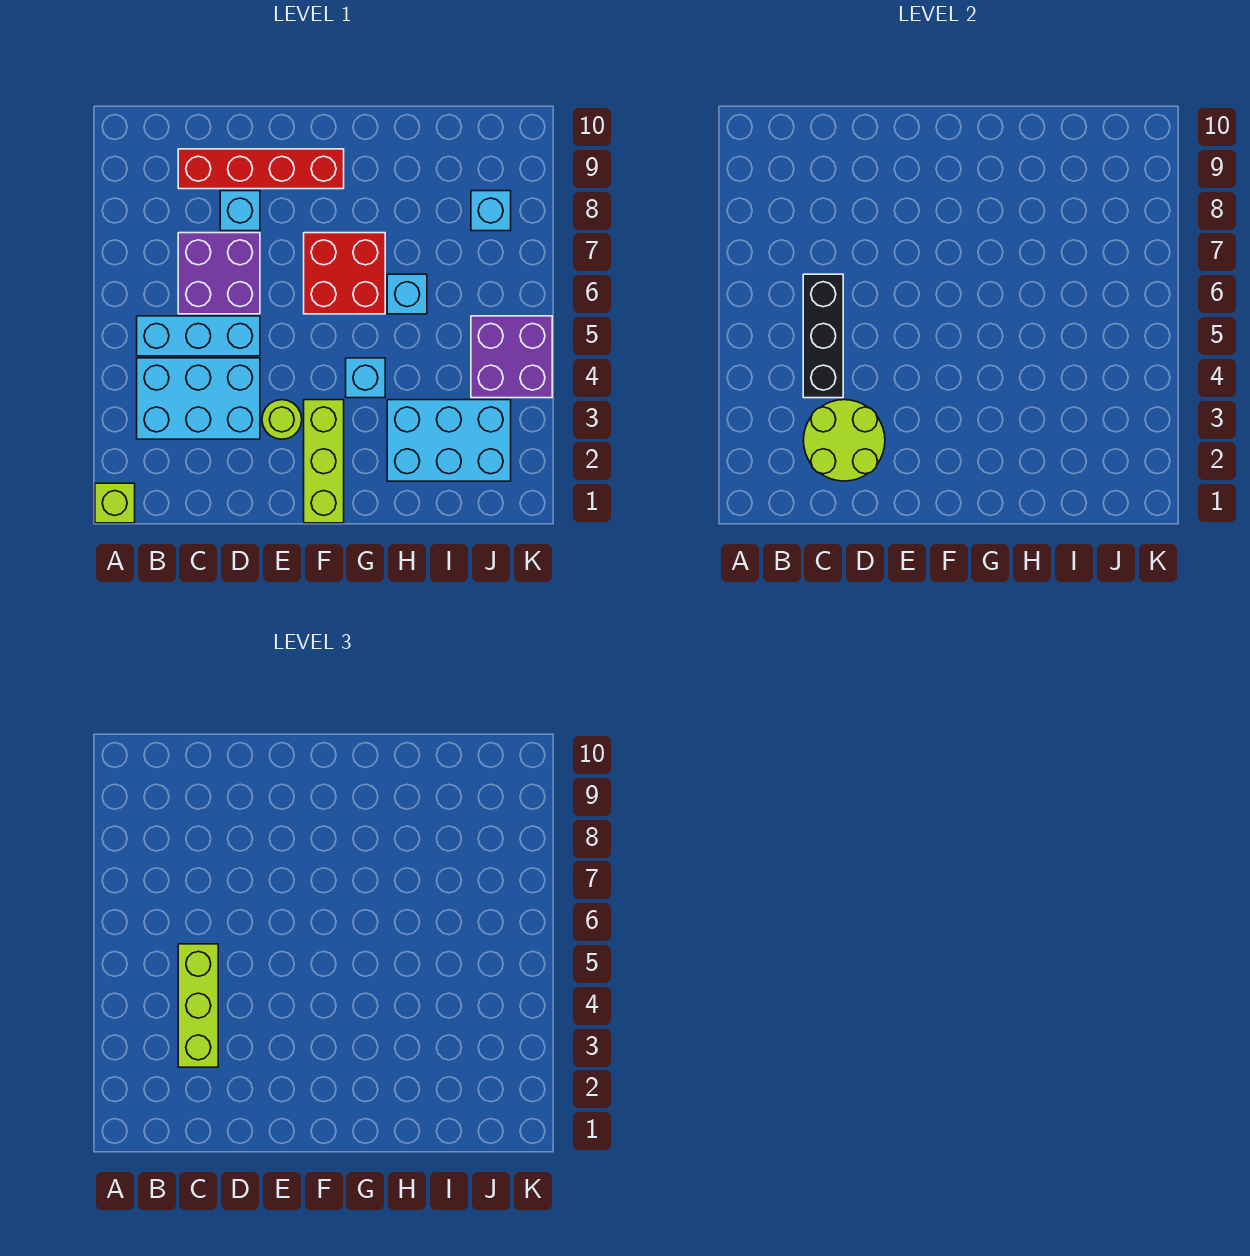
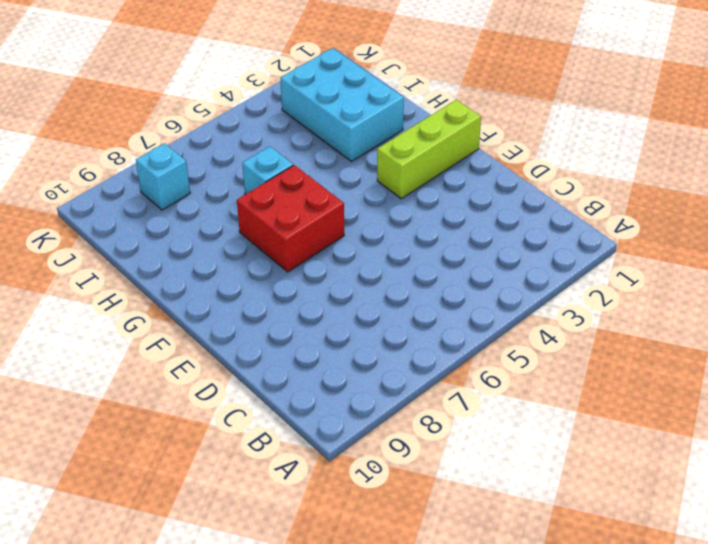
none -> lime brick A1 level 1
none -> cyan brick B3:D4 level 1
none -> cyan brick B5:D5 level 1

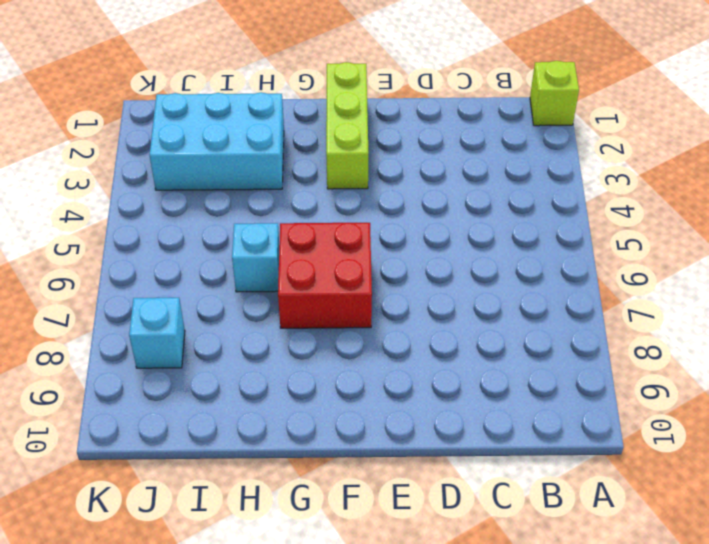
none -> cyan brick B3:D4 level 1
none -> cyan brick B5:D5 level 1
none -> purple brick C6:D7 level 1

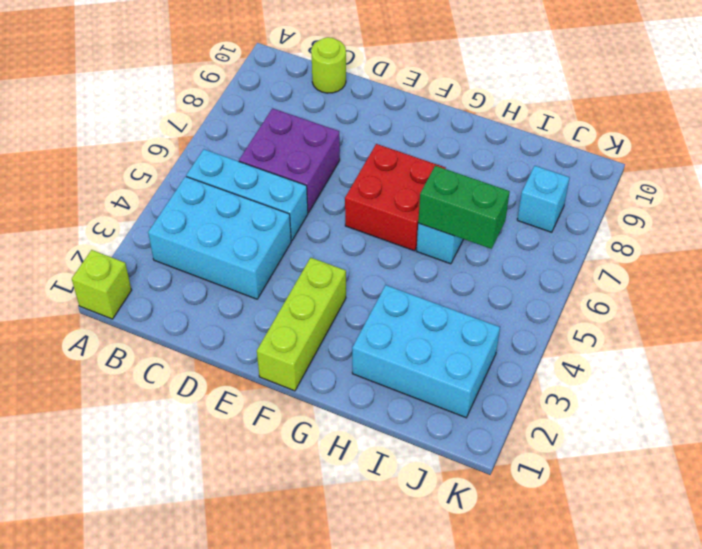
lime round brick C10 level 1 -> lime round brick E3 level 1
green brick H6:I6 level 2 -> none
none -> red brick C9:F9 level 1
none -> cyan brick D8 level 1
none -> cyan brick G4 level 1

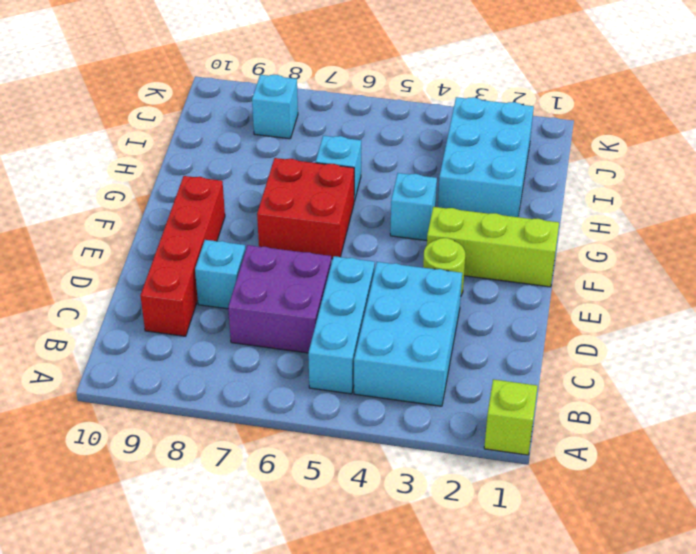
none -> purple brick J4:K5 level 1
none -> lime round brick C2:D3 level 2
none -> black brick C4:C6 level 2

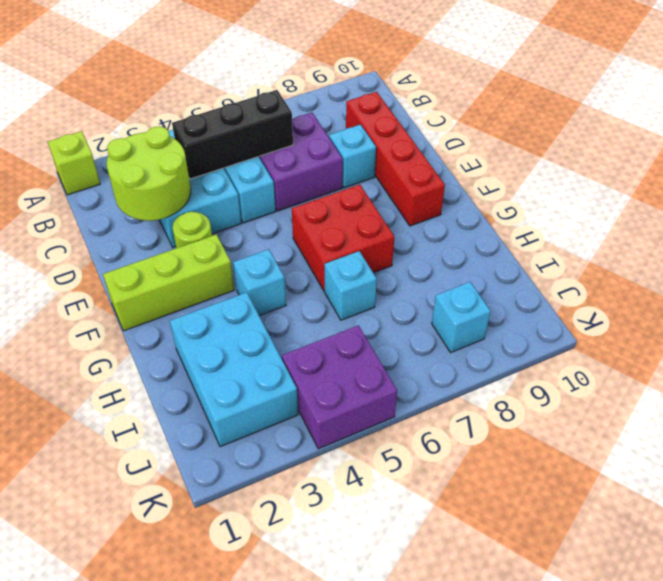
none -> lime brick C3:C5 level 3

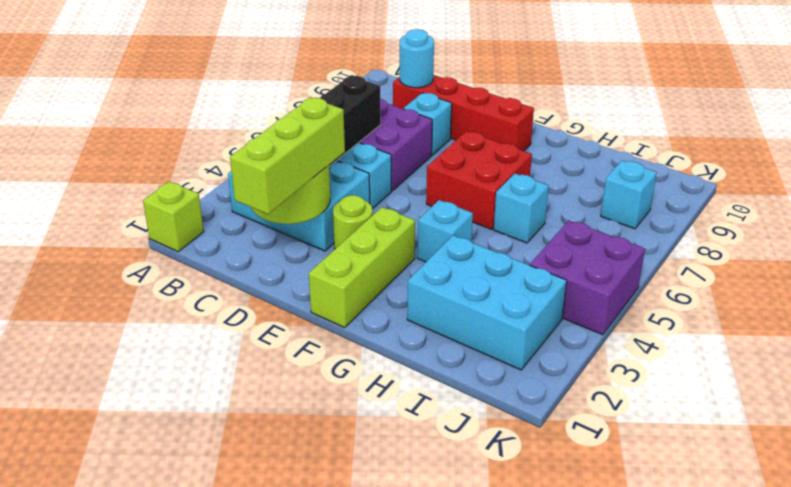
cyan round brick C9 level 2 -> none
lime brick D1:D3 level 3 -> lime brick C3:C5 level 3

